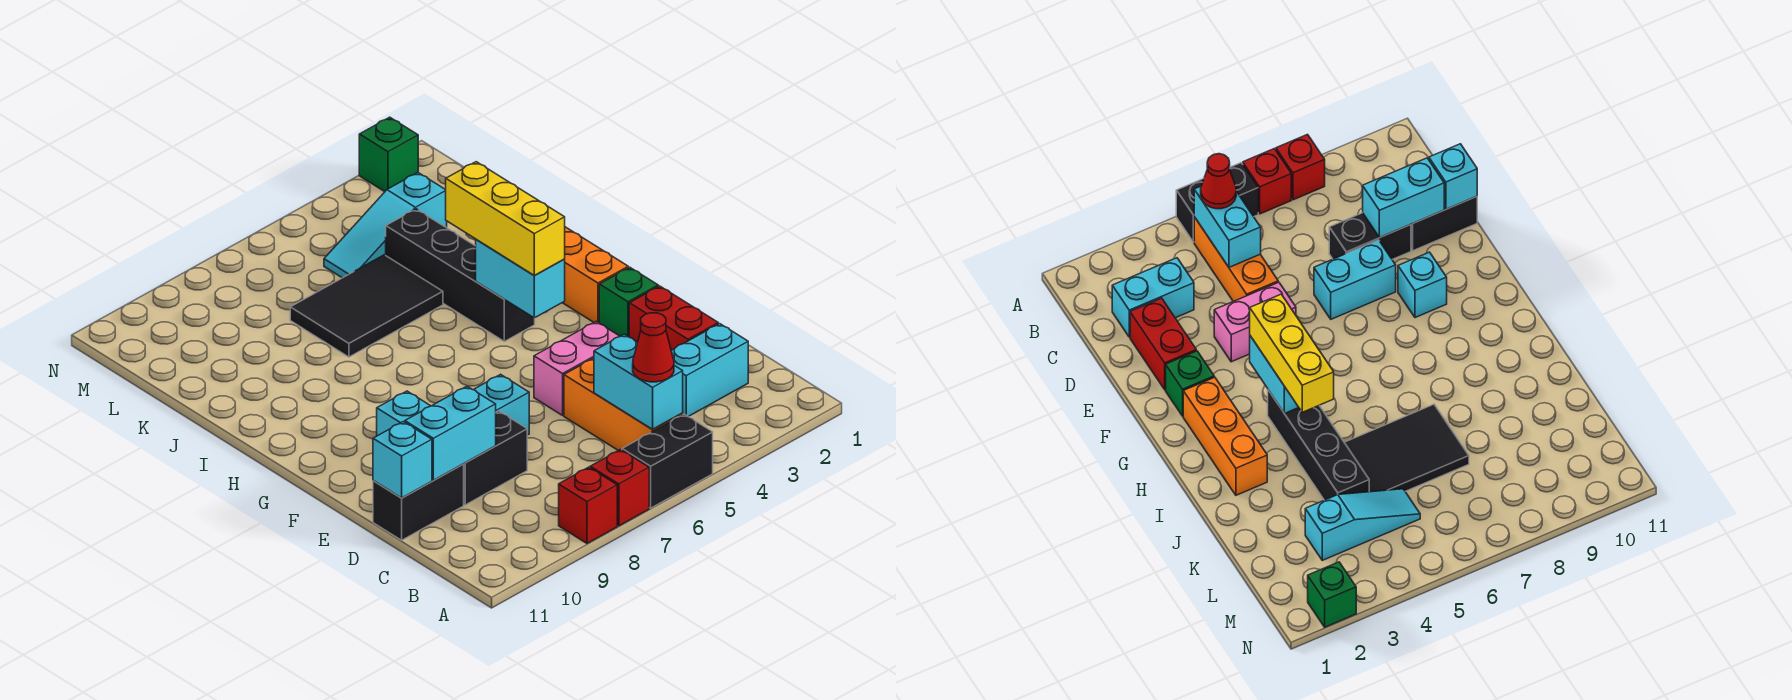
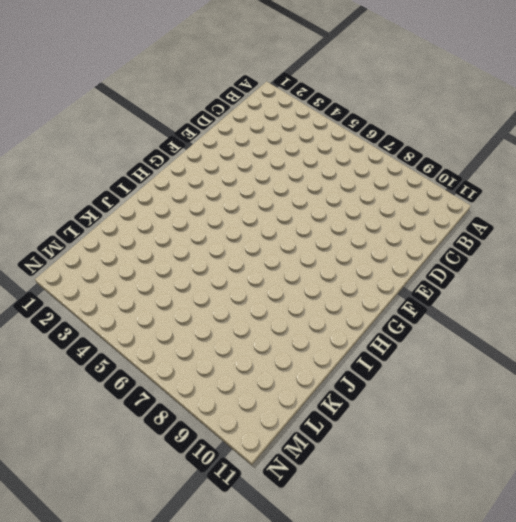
none -> black brick A5:A6 level 1
none -> red brick A7 level 1
none -> red brick A8 level 1

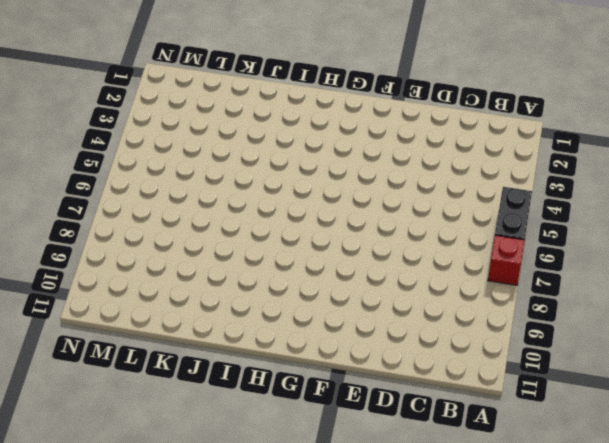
none -> red brick A8 level 1
none -> orange brick B5:D5 level 1
none -> cyan brick C2:C3 level 1

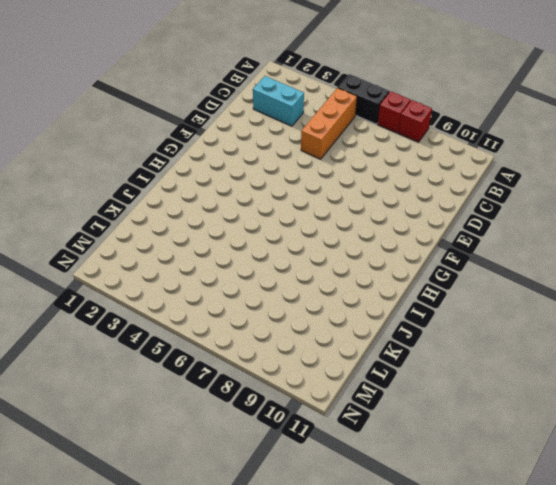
none -> red brick D2:E2 level 1
none -> black brick D8:D9 level 1
none -> black brick D10:D11 level 1

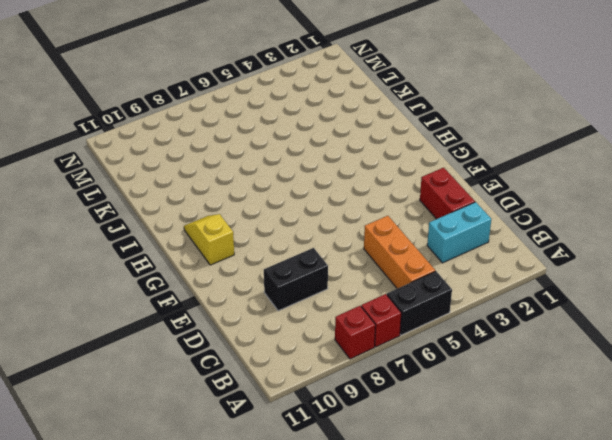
yellow slope G10:H10 level 1 top G -> none
none -> black brick D10:D11 level 1
none -> pink brick E4:E5 level 1
none -> cyan brick E7:E8 level 1

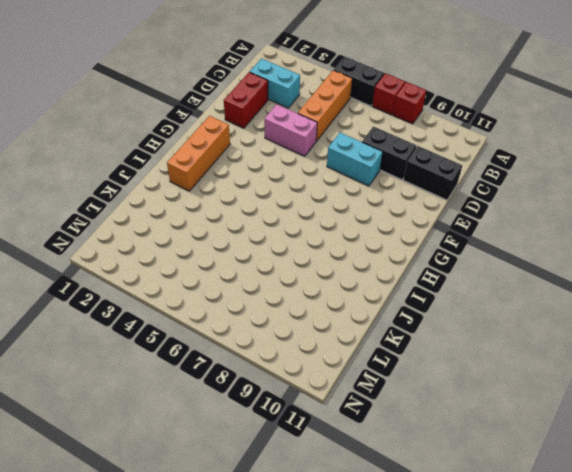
none -> green brick F2 level 1
none -> cyan brick F9 level 1
none -> black brick H4:K4 level 1

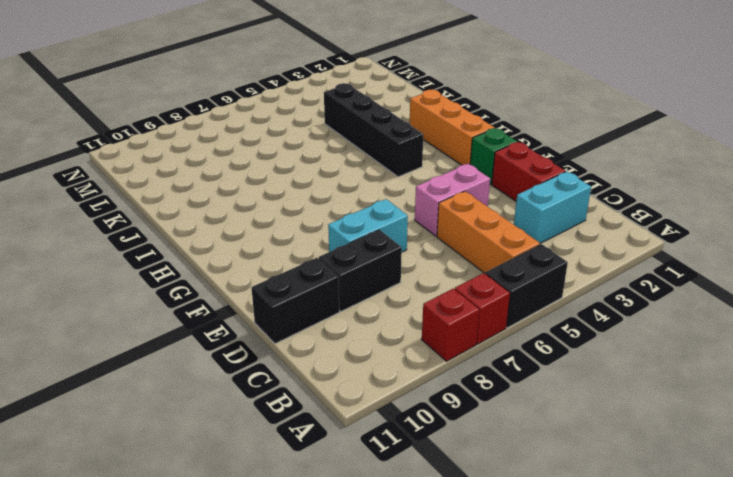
none -> cyan brick F9 level 1
none -> black tile J5:K7 level 1
none -> cyan slope L3:L5 level 1 top 3

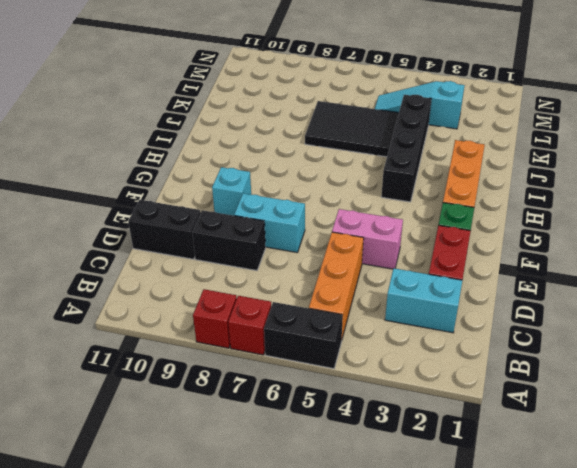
none -> green brick N2 level 1
none -> cyan brick B5:C5 level 2
none -> cyan brick D9:D10 level 2

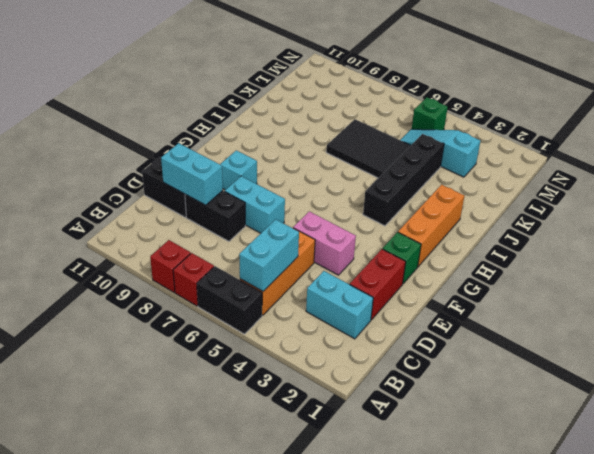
green brick M5 level 1 -> green brick N2 level 1
none -> cyan brick D11 level 2
none -> cyan brick G4:H4 level 2
none -> red cone B5 level 3

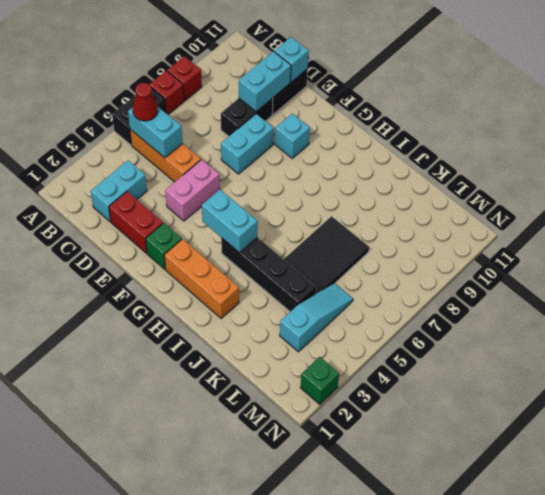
none -> yellow brick G4:I4 level 3

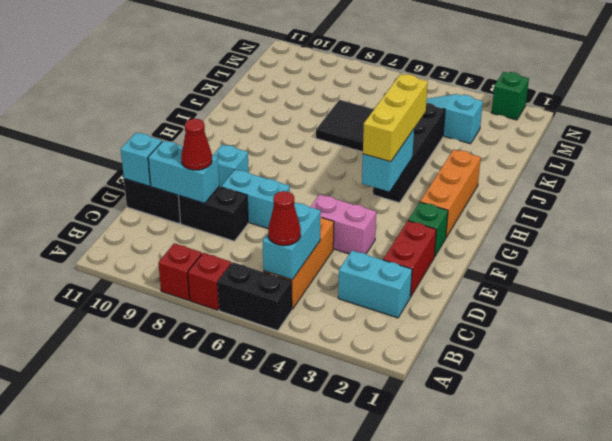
red cone D9 level 3 -> none

